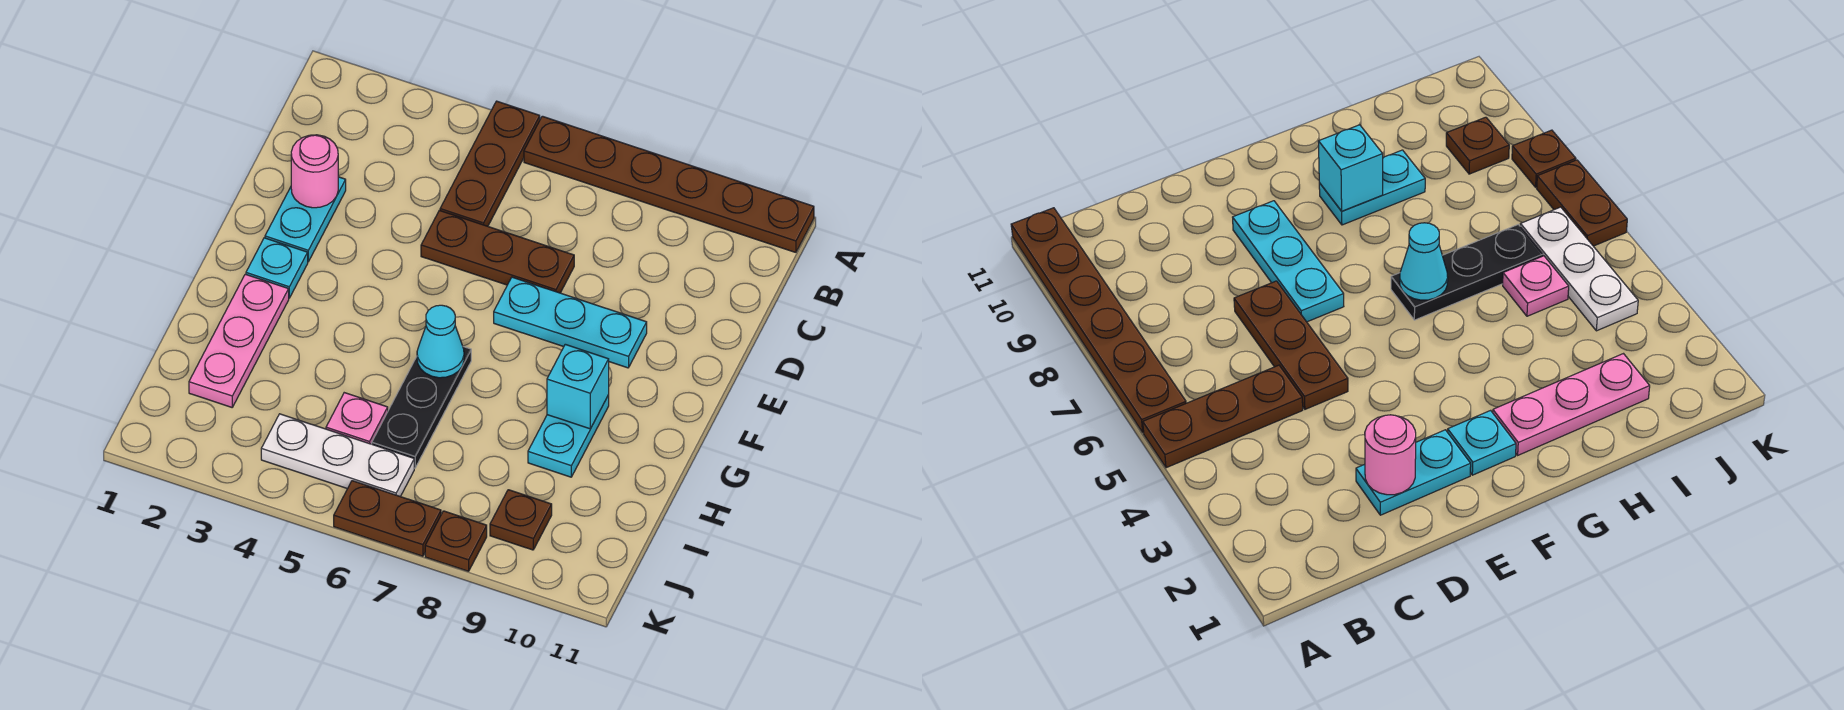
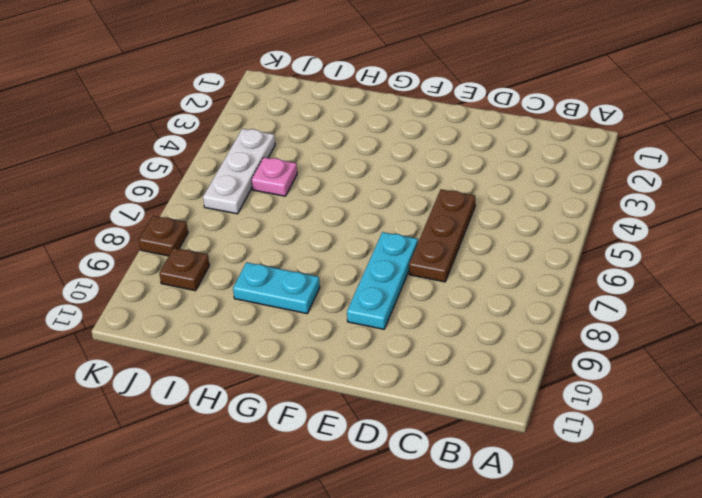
none -> brown plate A5:C5 level 1
none -> brown plate A6:A11 level 1
none -> cyan plate D2:E2 level 1

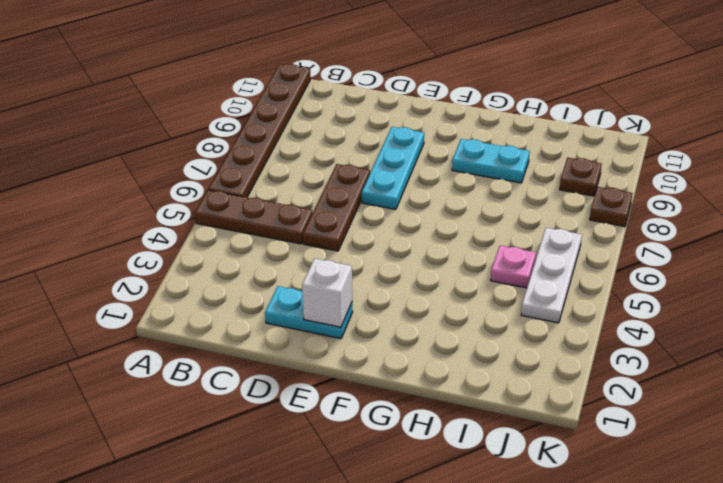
white brick E2 level 2 -> none
none -> cyan plate F2 level 1
none -> pink plate G2:I2 level 1
none -> black plate G6:I6 level 1

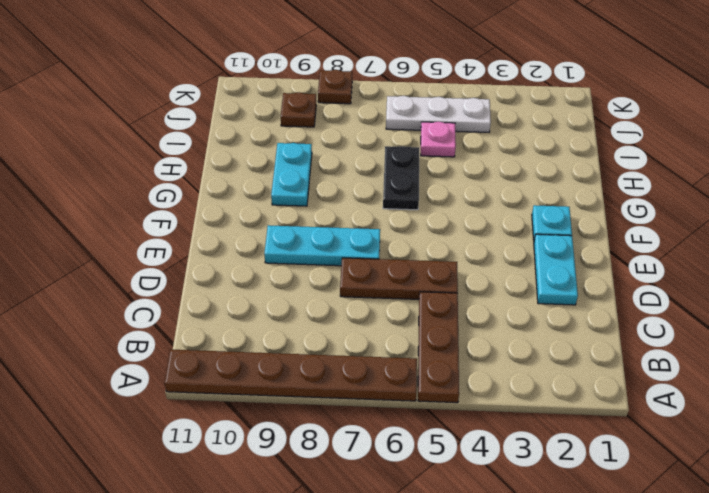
black plate G6:H6 level 1 -> black plate G6:I6 level 1
none -> pink plate G2:I2 level 1
none -> brown plate K6:K7 level 1
none -> pink round brick D2 level 2

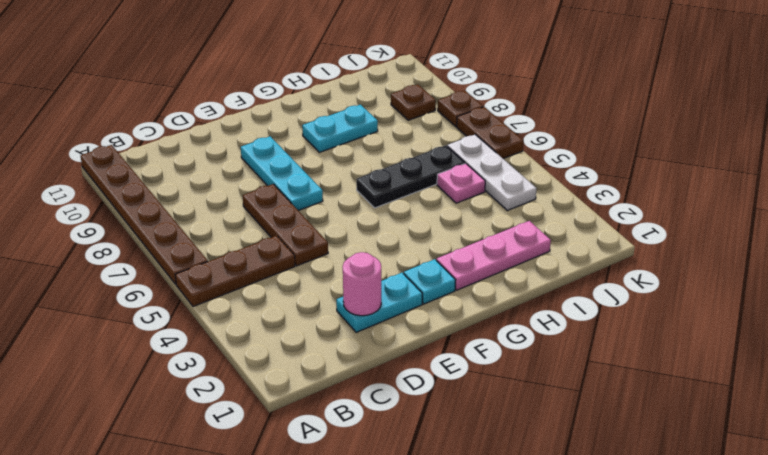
none -> cyan cone G6 level 2
none -> cyan brick G9 level 2

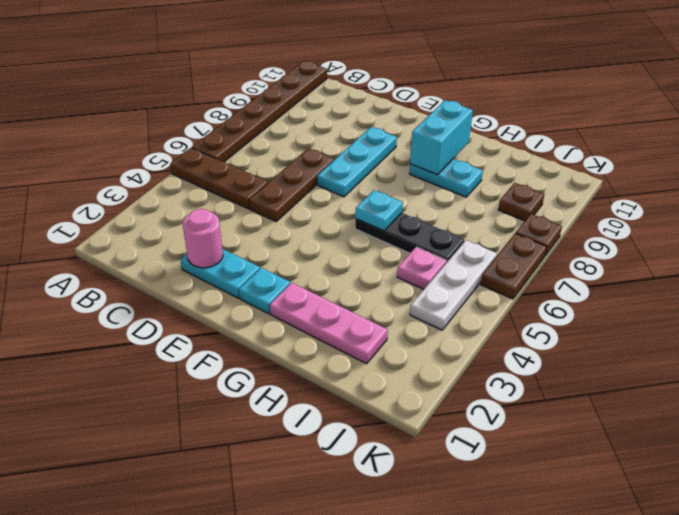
cyan plate G6 level 2 -> cyan cone G6 level 2
cyan brick G9:G10 level 2 -> cyan brick G9 level 2

